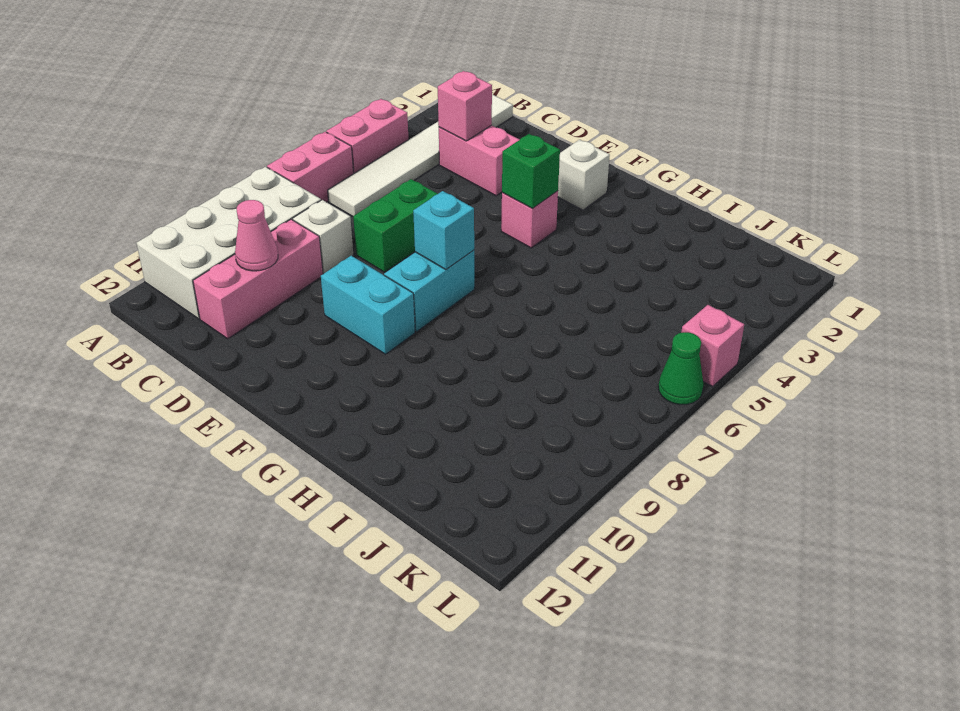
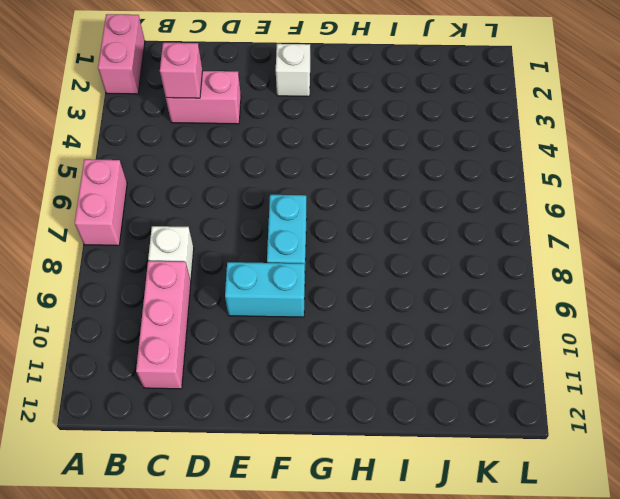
pink brick A1:A2 level 1 -> pink brick A4:A5 level 1
none -> white brick A8:B11 level 1
none -> white tile B1:B6 level 1
none -> green brick D6:D7 level 1

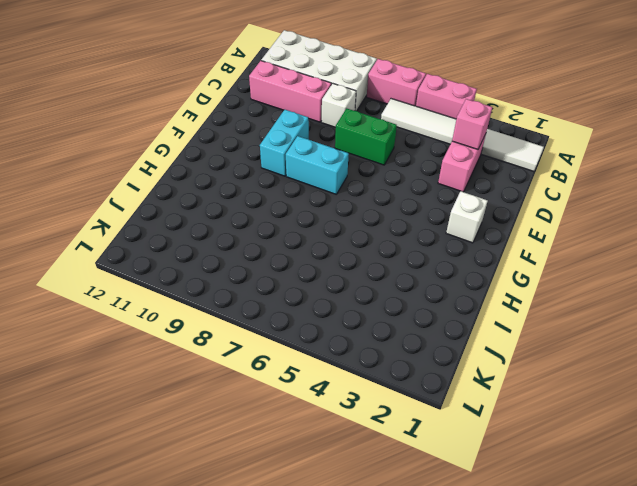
none -> pink brick F4 level 1
none -> pink brick L5 level 1
none -> green cone L6 level 1

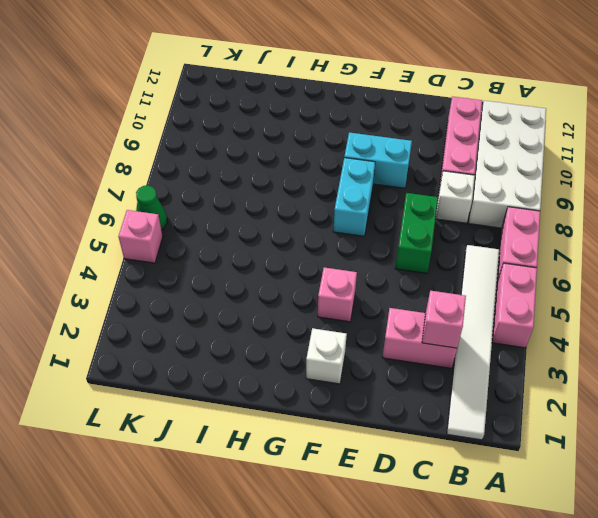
none -> pink cone C10 level 2
none -> green brick F4 level 2
none -> cyan brick F7 level 2

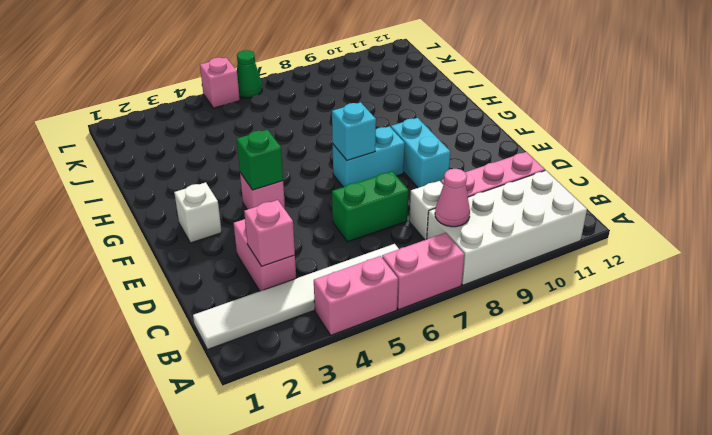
pink cone B8 level 2 -> pink cone C10 level 2

